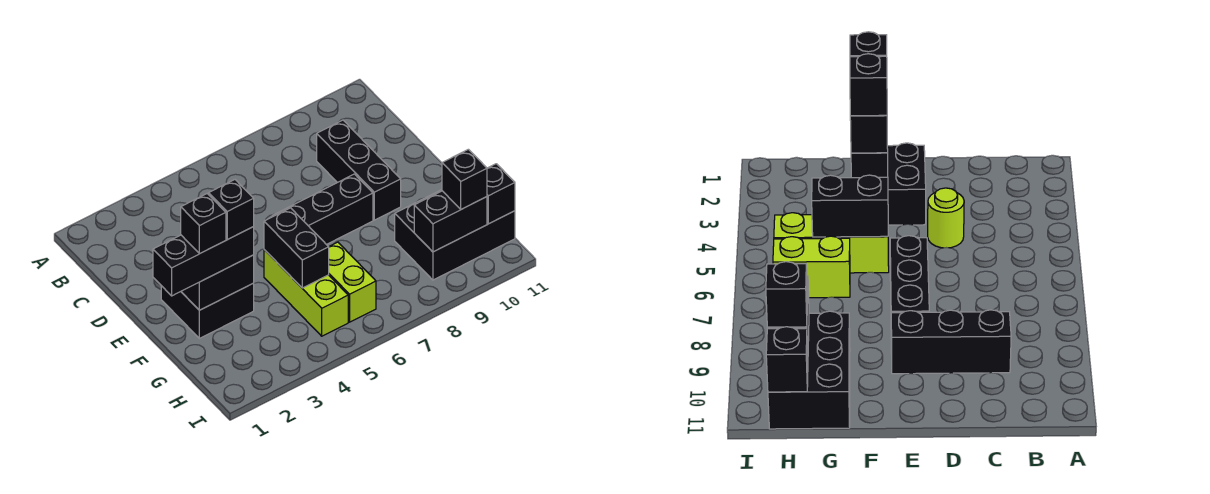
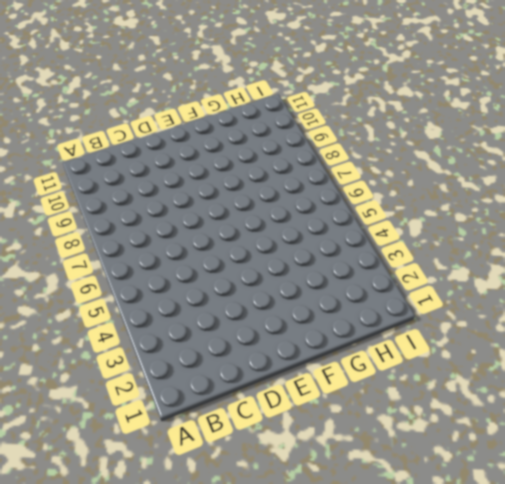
none -> black brick C9:E9 level 1
none -> lime round brick D4 level 1
none -> black brick E2:F3 level 1

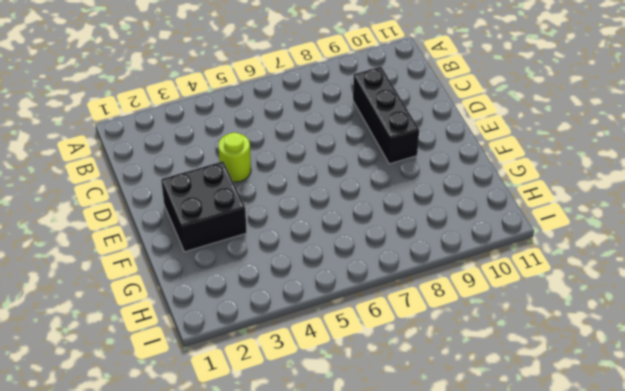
none -> black brick E6:E8 level 1
none -> lime brick F5:H5 level 1
none -> lime brick G6:H6 level 1

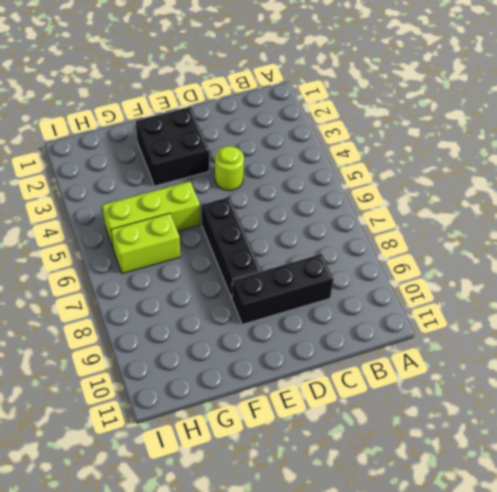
none -> black brick G9:H11 level 1
none -> black brick F2:F3 level 2
none -> black brick F5:G5 level 2

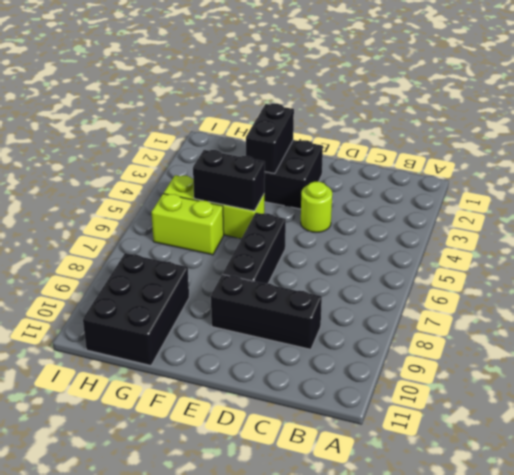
none -> black brick H9:H10 level 2
none -> black brick H11 level 2
none -> black brick F1:F3 level 3

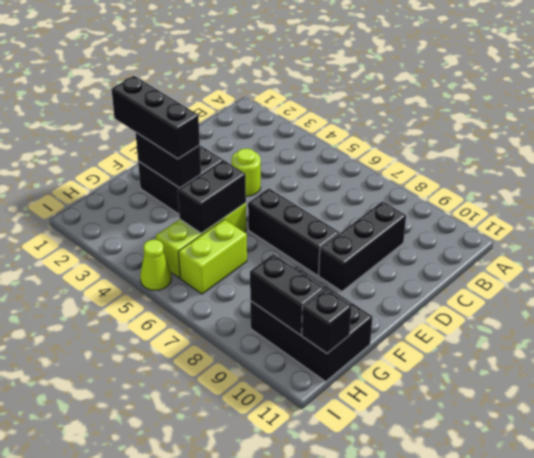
lime cone I5 level 1 -> none
none -> black brick H10 level 3
none -> black brick F2 level 4
none -> black brick F3 level 4

